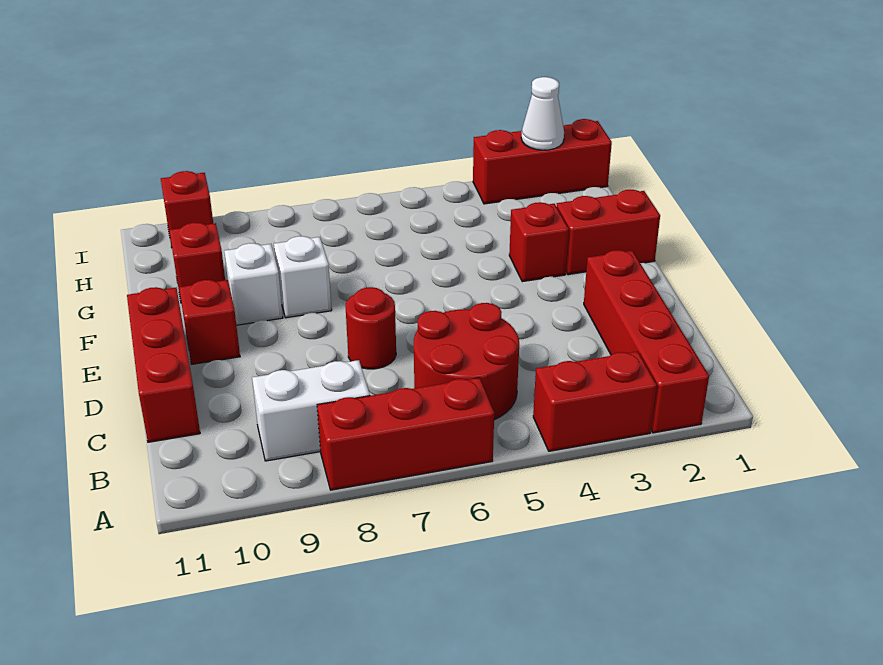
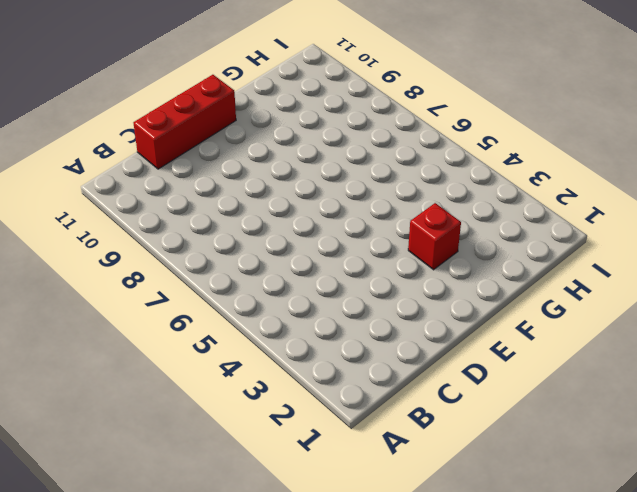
none -> red brick A2:D2 level 1
none -> red brick A3:A4 level 1
none -> red brick A6:A8 level 1

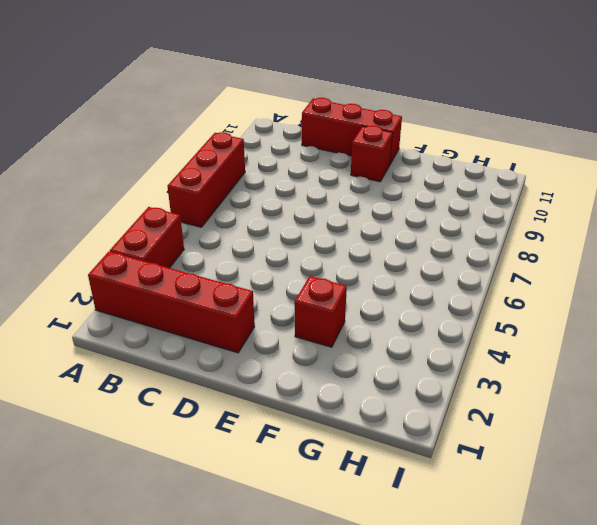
none -> red round brick B5:C6 level 1
none -> white brick B8:B9 level 1
none -> red round brick D7 level 1

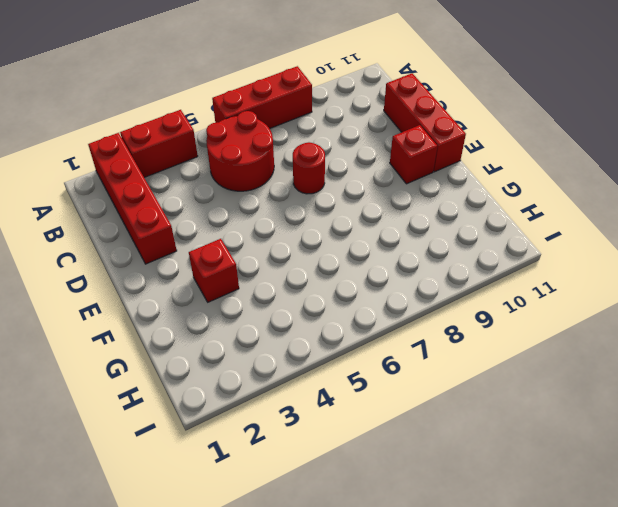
none -> white brick B8:B9 level 1
none -> red brick F1:F2 level 1
none -> white brick F8 level 1

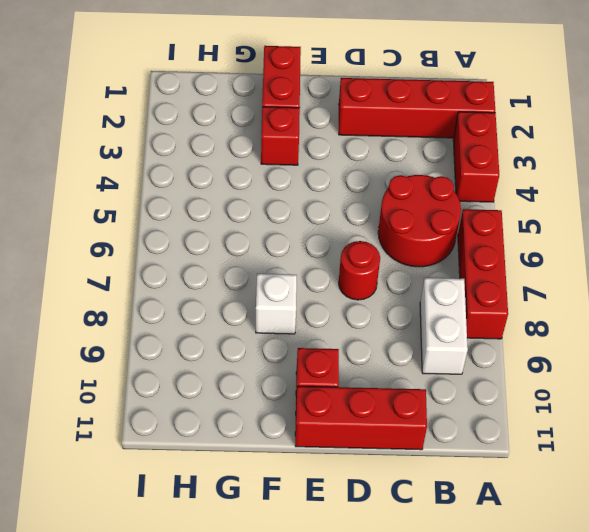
none -> white brick F9 level 1
none -> red brick G10 level 1
none -> red brick I1:I3 level 1

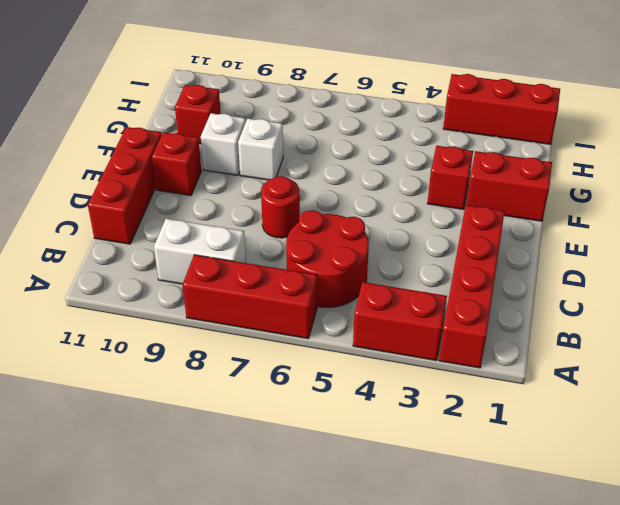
none -> red brick I10 level 1
none -> white cone I2 level 2

